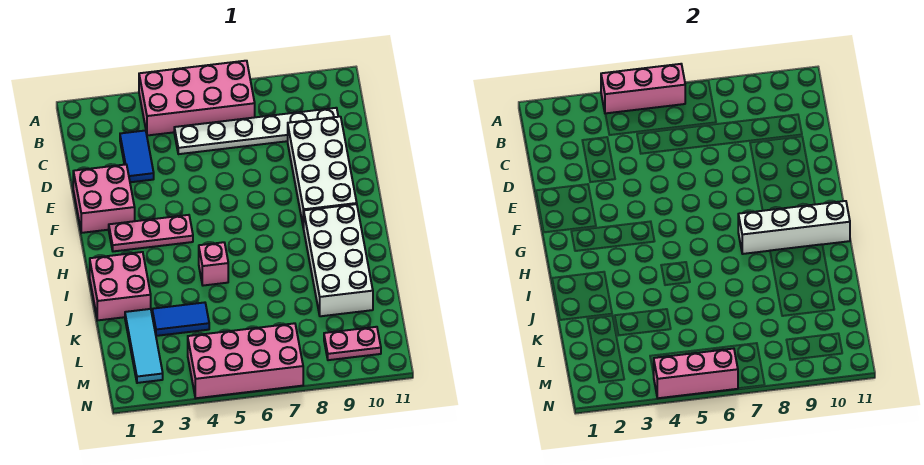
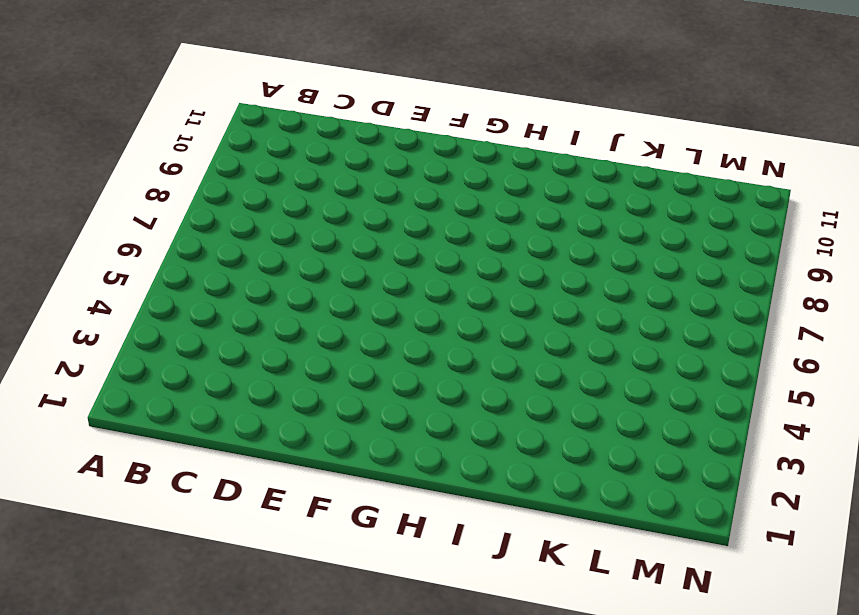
none -> pink brick A4:B7 level 1
none -> blue tile C3:D3 level 1
none -> white plate C5:C10 level 1

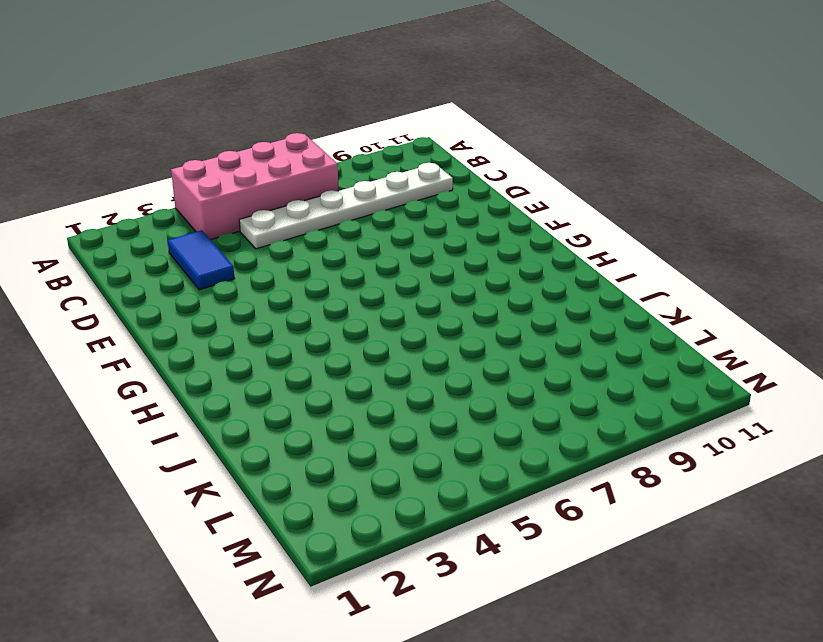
none -> white brick D9:G10 level 1
none -> pink brick E1:F2 level 1
none -> pink plate G2:G4 level 1

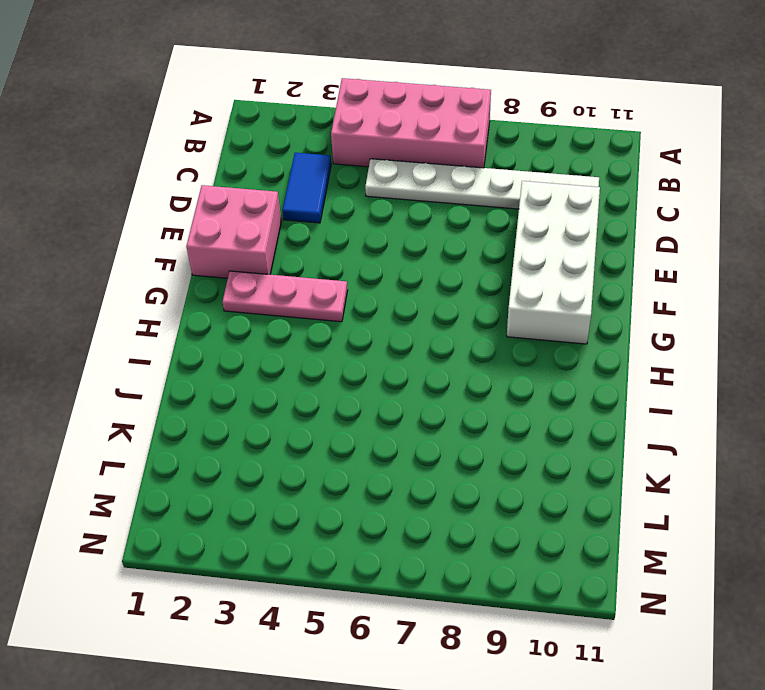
none -> white brick H9:K10 level 1
none -> pink brick I1:J2 level 1
none -> pink brick I5 level 1

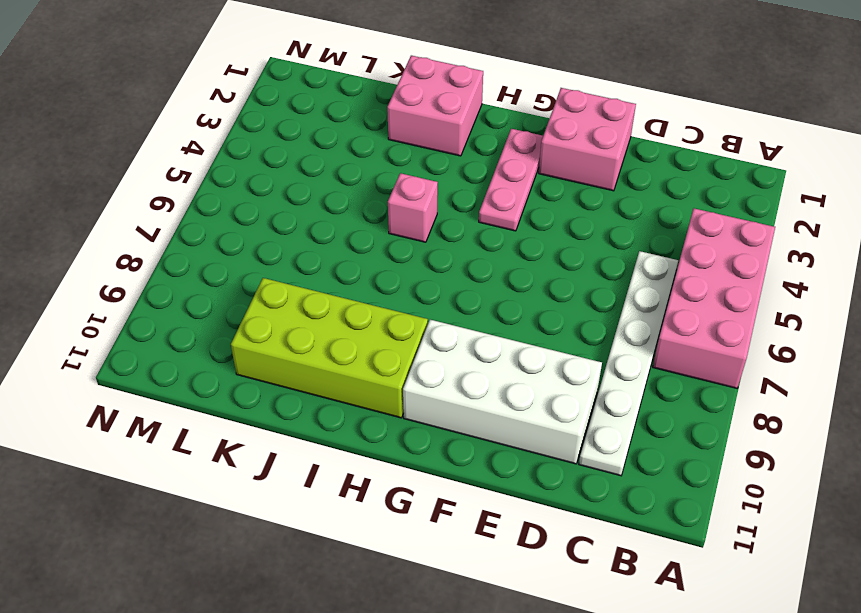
lime brick H9:K10 level 1 -> white brick H9:K10 level 1
none -> blue tile C3:D3 level 1
none -> cyan tile K2:M2 level 1
none -> blue tile K3:K4 level 1

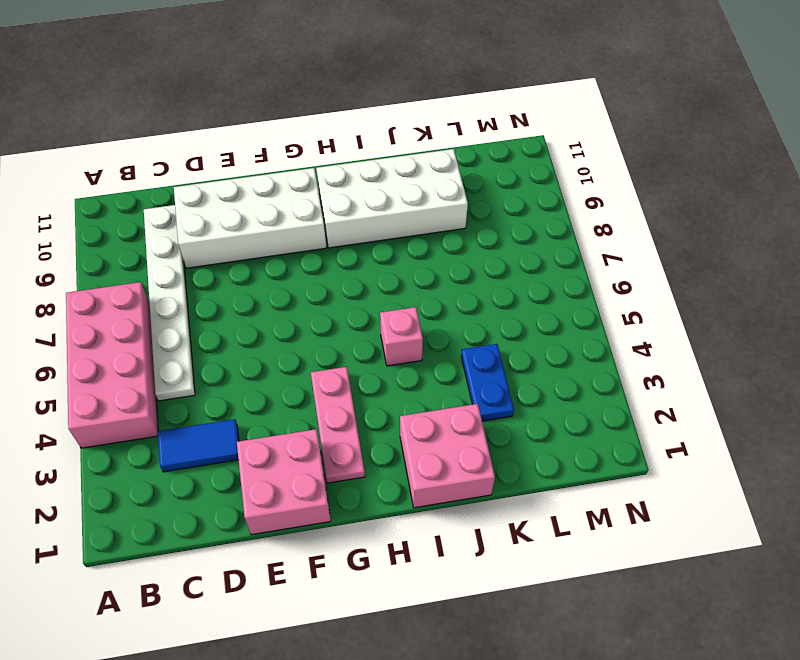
blue plate K3:K4 level 1 -> blue tile K3:K4 level 1
none -> cyan tile K2:M2 level 1
none -> pink brick M4:N7 level 1
none -> pink plate M9:M10 level 1

